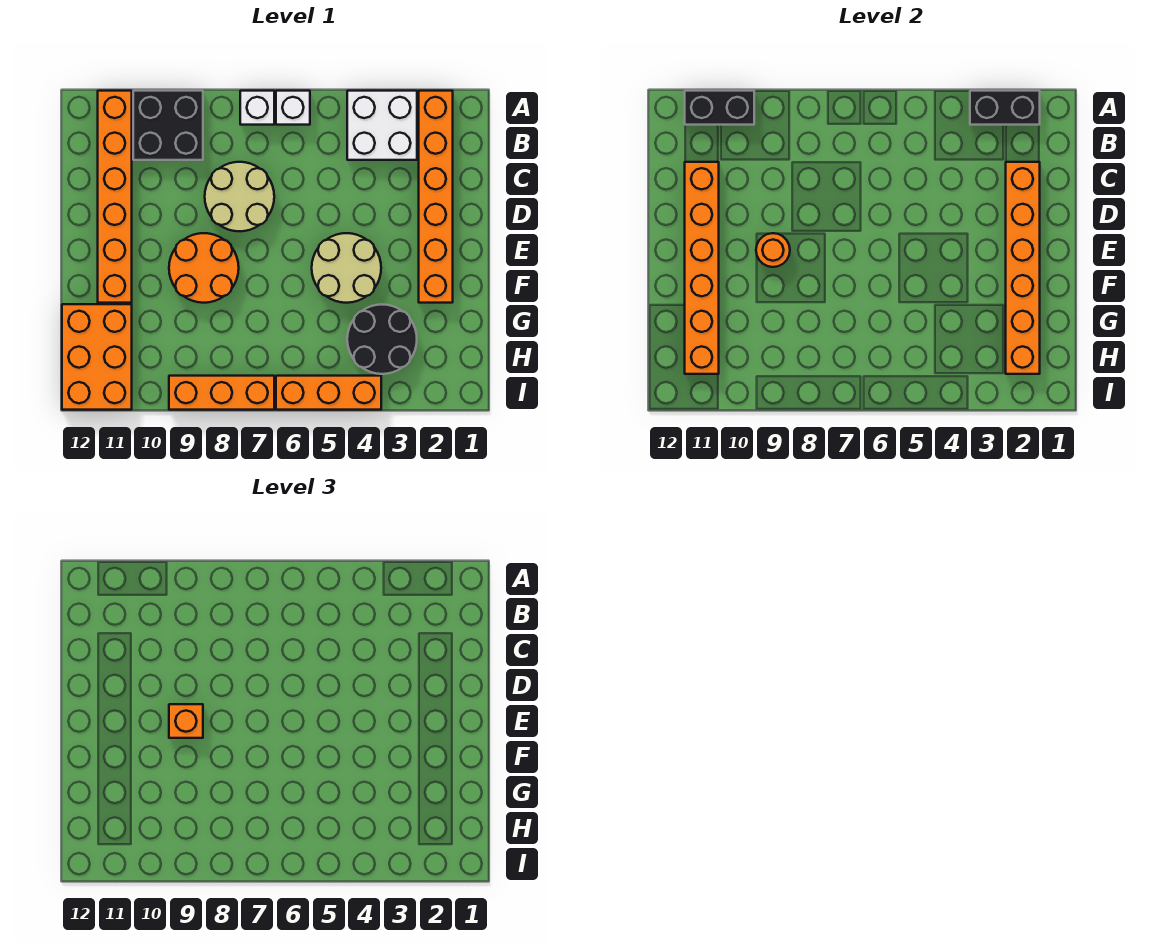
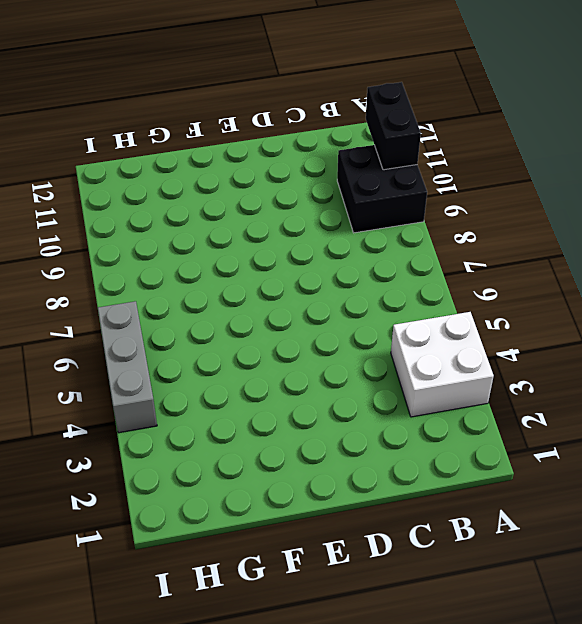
grey brick I4:I6 level 1 -> orange brick I4:I6 level 1
none -> orange brick A2:F2 level 1
none -> white brick A6 level 1
none -> white brick A7 level 1

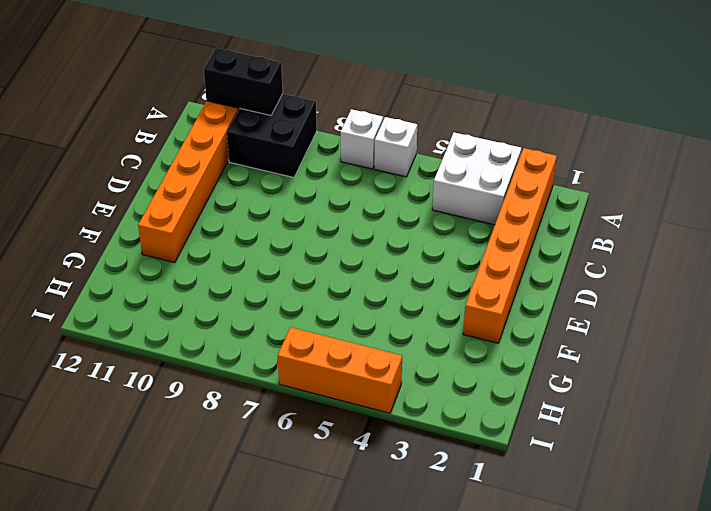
none -> tan round brick C7:D8 level 1
none -> tan round brick E4:F5 level 1
none -> orange round brick E8:F9 level 1

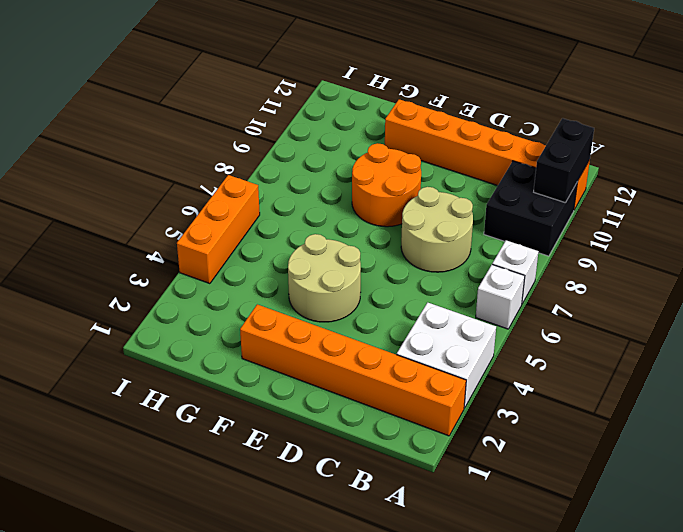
none -> black round brick G3:H4 level 1
none -> orange brick G11:I12 level 1
none -> orange brick I7:I9 level 1

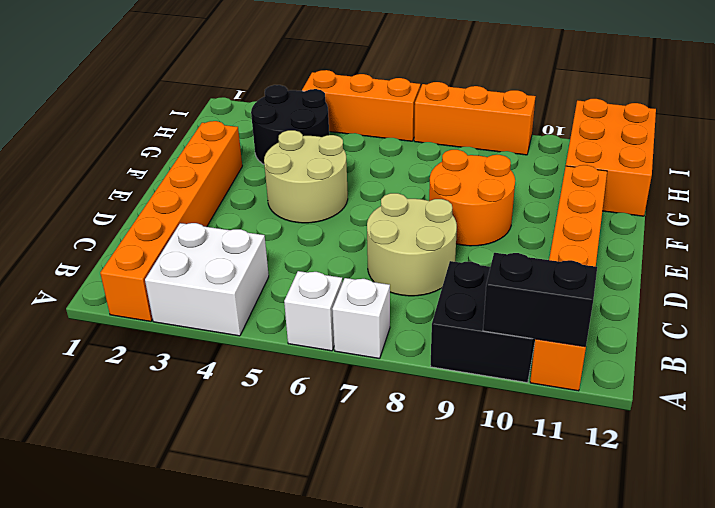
none -> black brick A2:A3 level 2
none -> orange brick C2:H2 level 2
none -> orange brick C11:H11 level 2

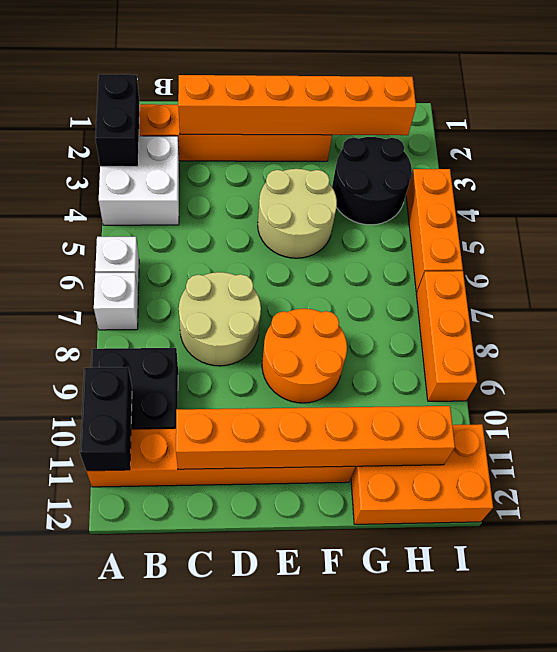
none -> orange round brick E9 level 2
none -> orange brick E9 level 3

